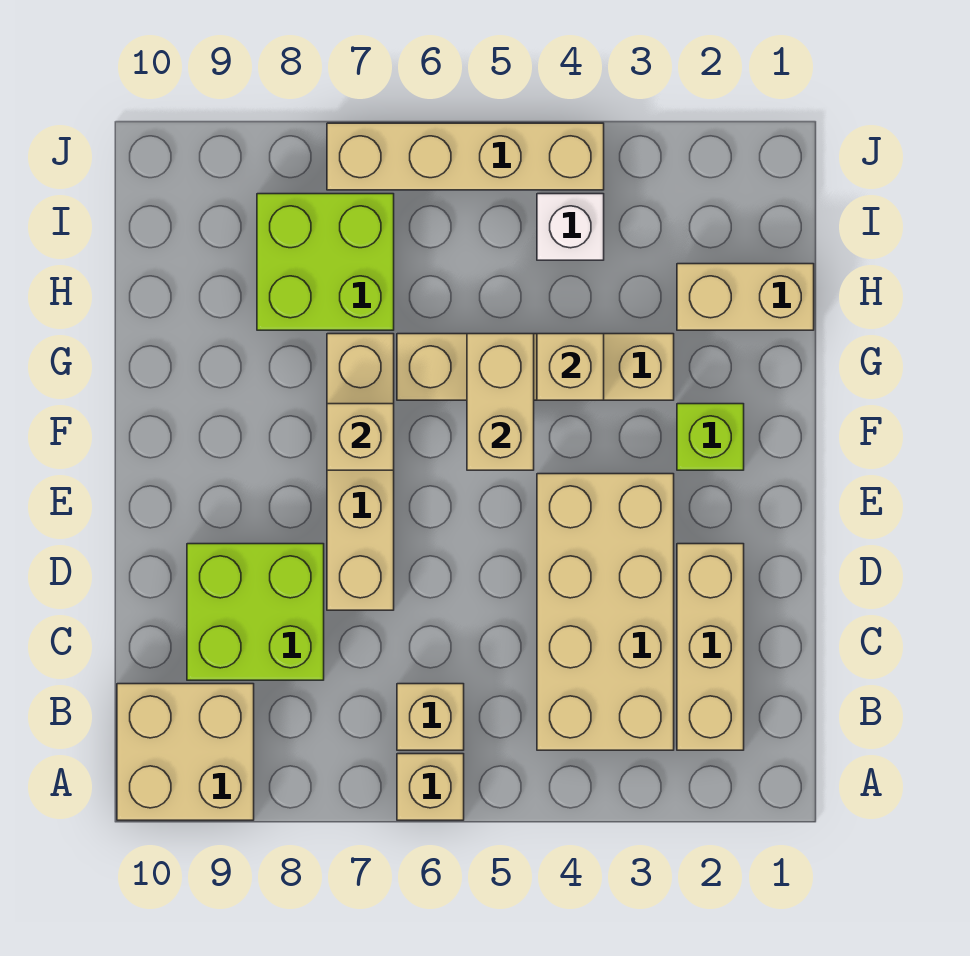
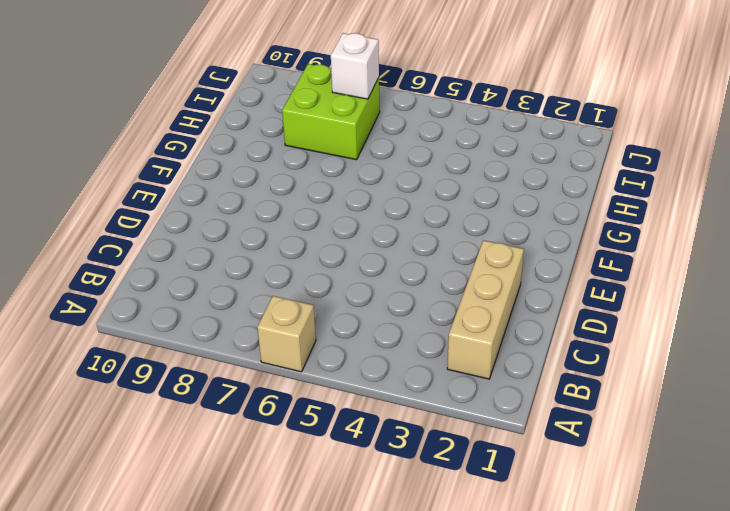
white brick I7 level 2 -> white brick I4 level 1
none -> tan brick A9:B10 level 1
none -> tan brick B3:E4 level 1
none -> tan brick B6 level 1

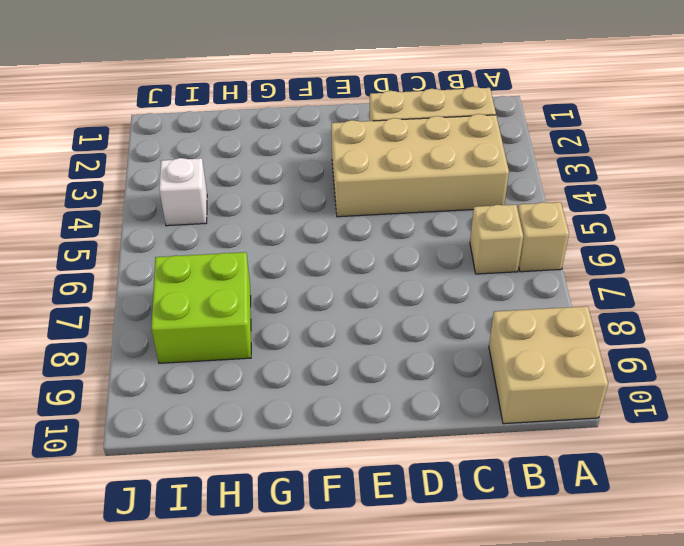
none -> lime brick C8:D9 level 1
none -> tan brick D7:G7 level 1
none -> lime brick F2 level 1

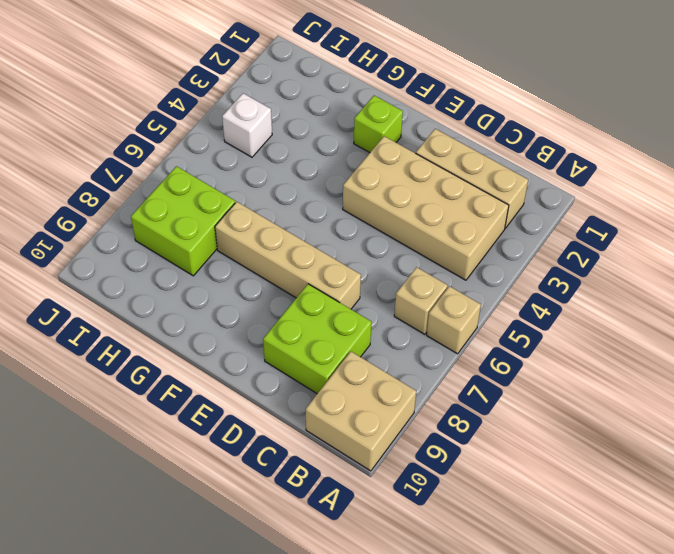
none -> tan brick G3:G6 level 1
none -> tan brick H1:H2 level 1
none -> tan brick J4:J7 level 1

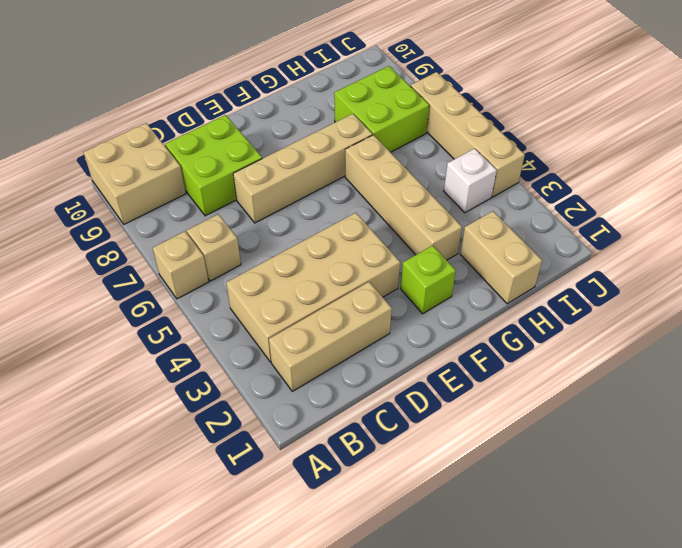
none -> tan brick F5:G5 level 2
none -> tan brick F7 level 2
none -> tan brick G4 level 2

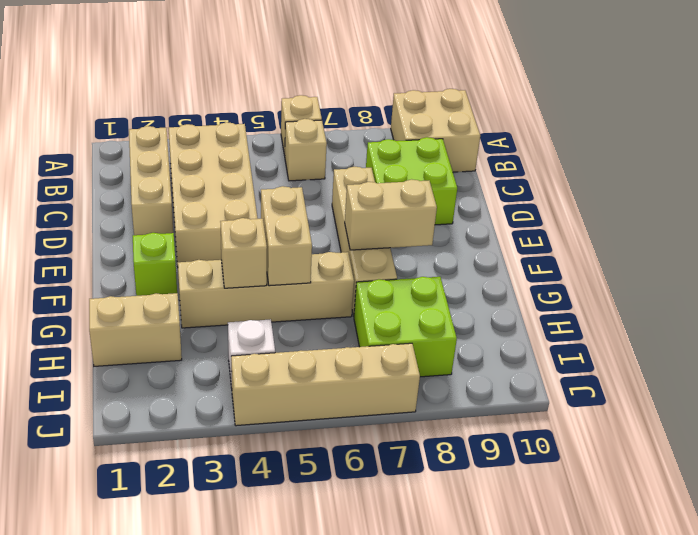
tan brick F7:F8 level 2 -> tan brick F7 level 2

